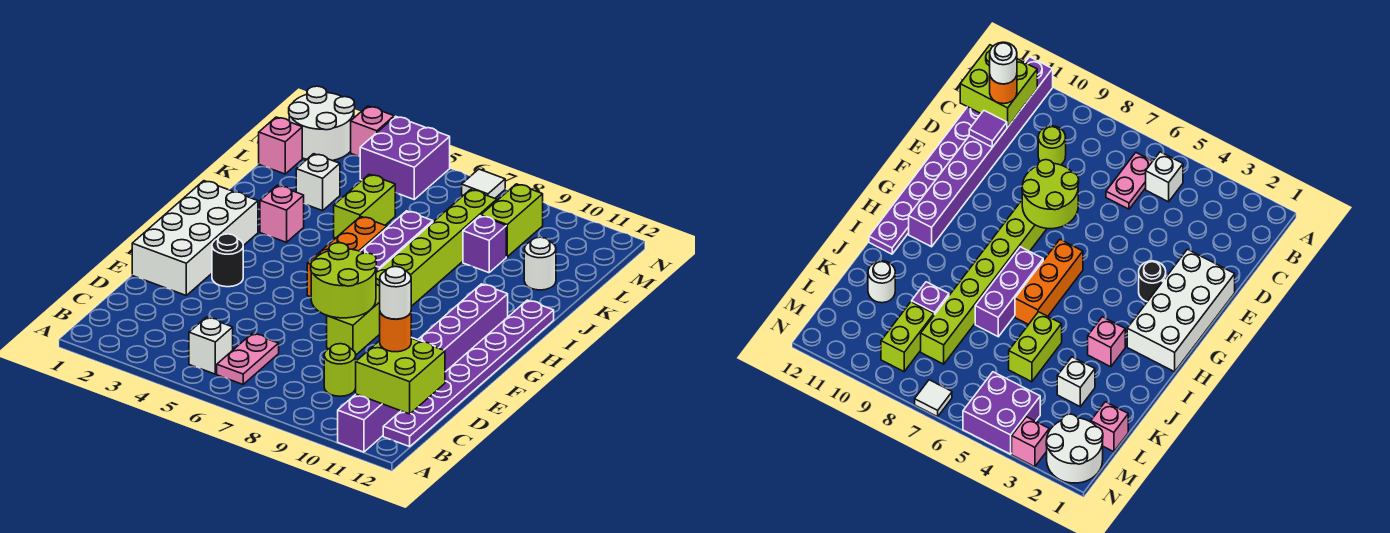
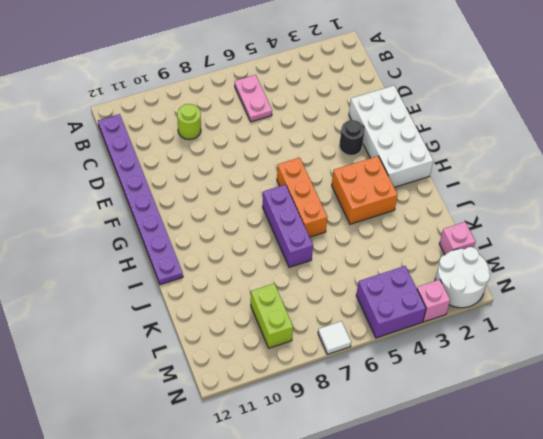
orange brick H3:I4 level 1 -> pink brick I3 level 1
none -> purple brick A11:H11 level 1
none -> white brick B5 level 1
none -> lime brick E8:L8 level 1

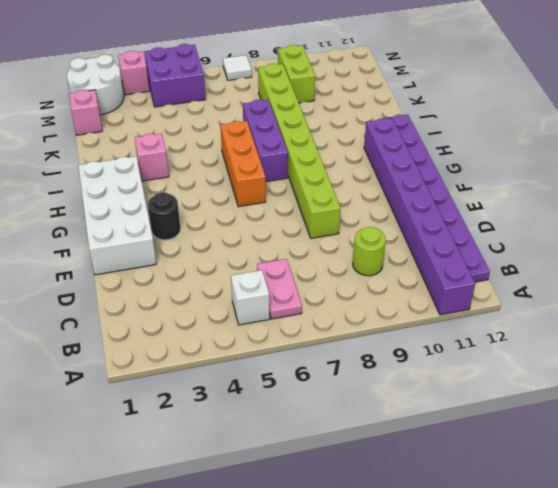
none -> lime brick J5:K5 level 1
none -> white brick K3 level 1
none -> purple brick K9 level 1

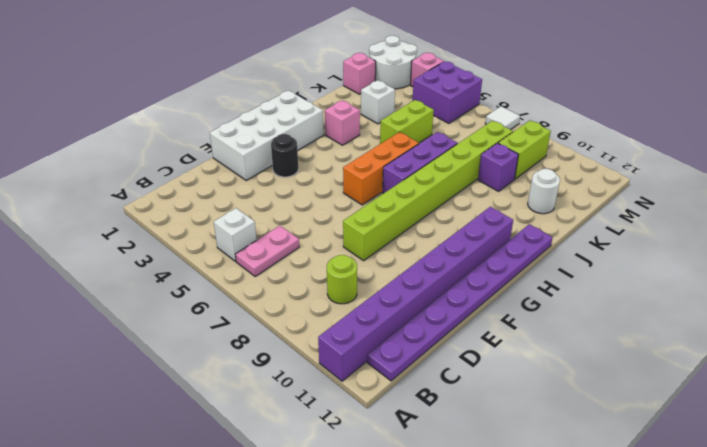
none -> lime brick B11:C12 level 2
none -> purple tile D11 level 2
none -> lime round brick E7:F8 level 2

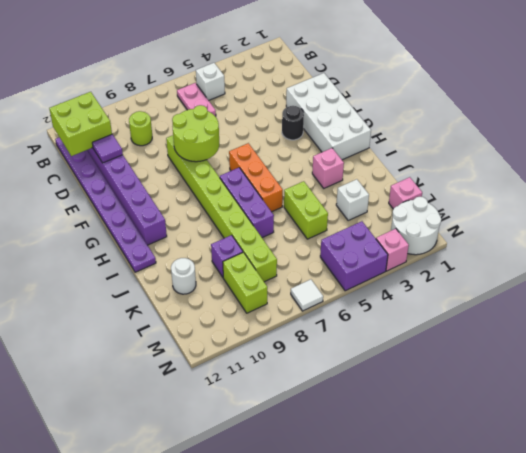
none -> orange round brick C11 level 3
none -> white round brick C11 level 4

